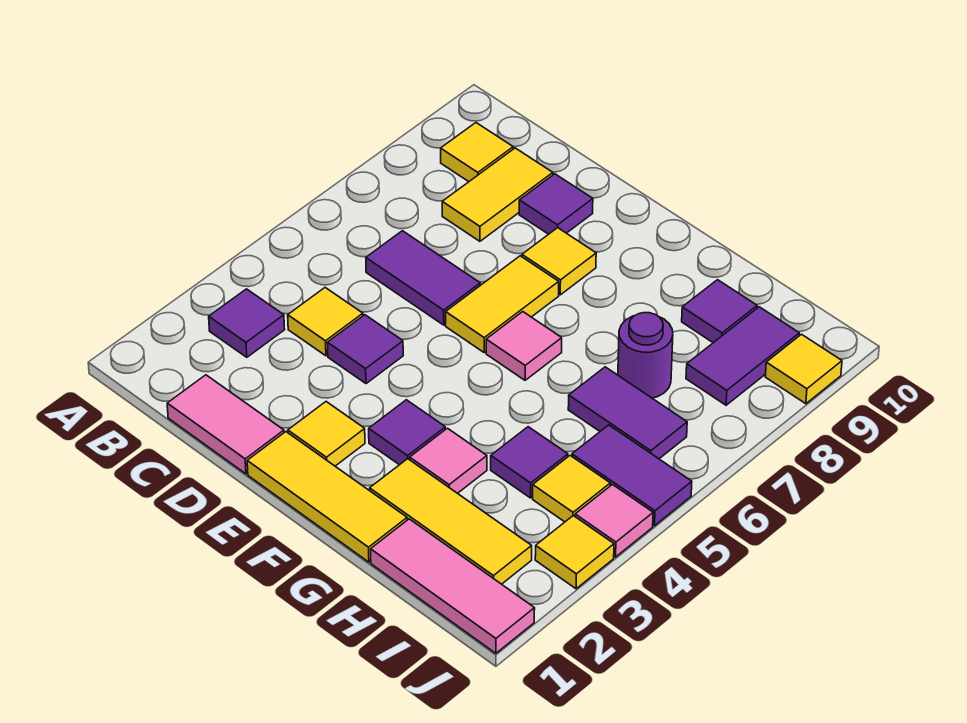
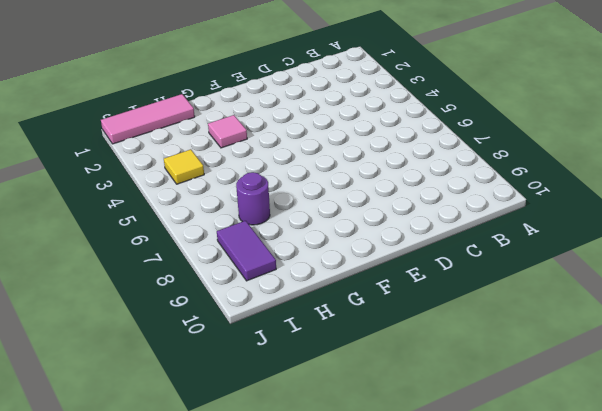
none -> purple tile B3 level 1
none -> yellow tile B9 level 1
none -> pink tile C1:D1 level 1

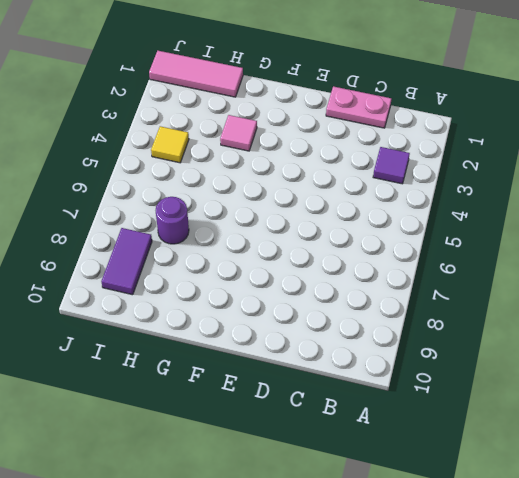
pink plate C1:D1 level 1 -> pink tile C1:D1 level 1
none -> yellow tile B9 level 1
none -> yellow tile C4 level 1
none -> purple tile C6:D6 level 1

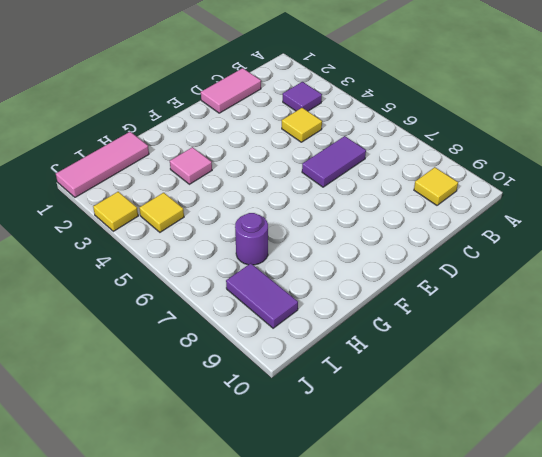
none -> yellow tile C8:C9 level 1
none -> purple tile D4 level 1
none -> purple tile D9 level 1

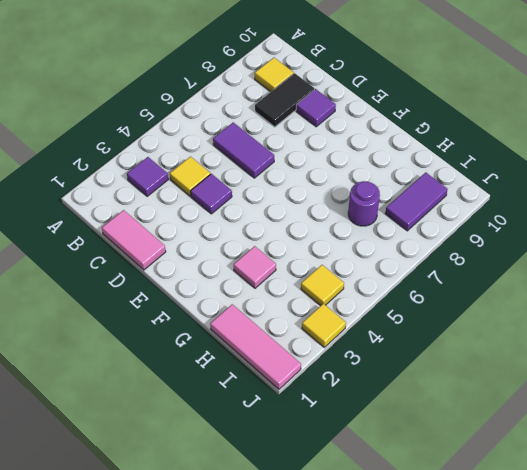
black tile C8:C9 level 1 -> yellow tile C8:C9 level 1
none -> yellow tile E1:G1 level 1
none -> yellow tile E2 level 1
none -> yellow tile E6:E7 level 1

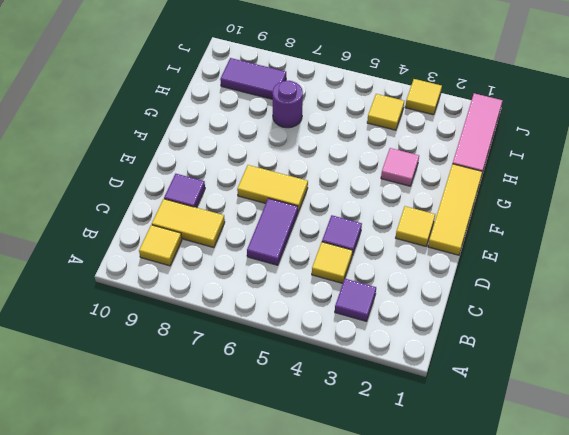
none -> pink tile C1:D1 level 1
none -> yellow tile E8 level 1
none -> purple tile F3 level 1

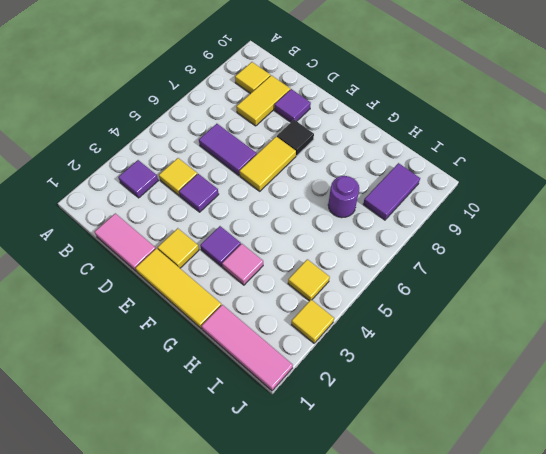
black tile E8 level 1 -> yellow tile E8 level 1
none -> pink tile F6 level 1
none -> yellow tile G2:I2 level 1
none -> purple tile H4 level 1

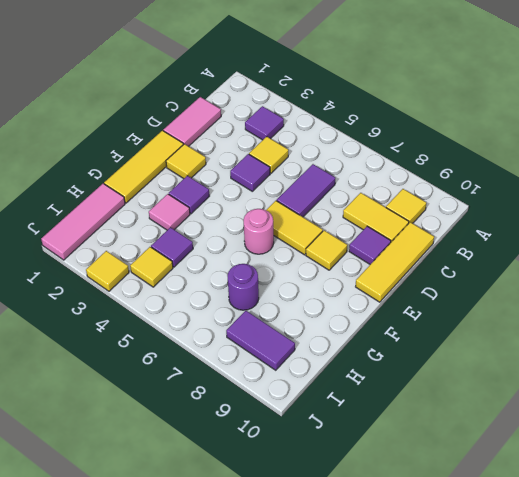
yellow tile C10:E10 level 1 -> yellow tile G2:I2 level 1
pink round brick F6 level 1 -> pink tile F6 level 1
none -> purple tile H6:I6 level 1
none -> purple tile H9 level 1
none -> purple tile I5:J5 level 1

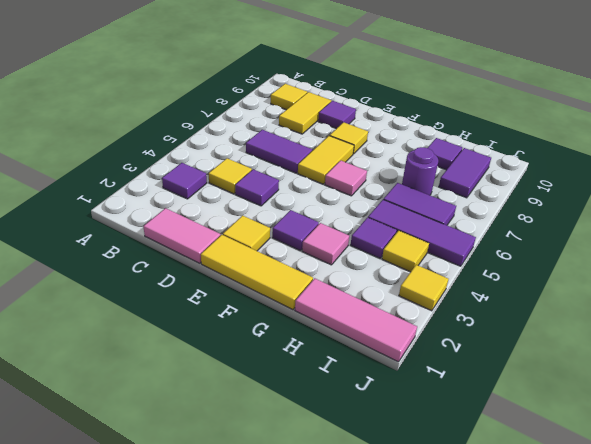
purple tile H5:J5 level 1 -> purple tile I5:J5 level 1
none -> yellow tile G2:I2 level 1
none -> pink tile J4 level 1
none -> yellow tile J9 level 1

